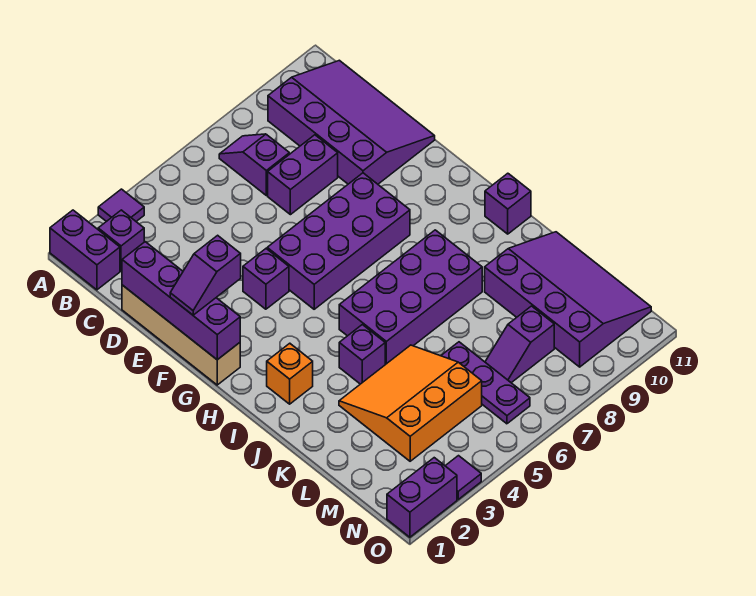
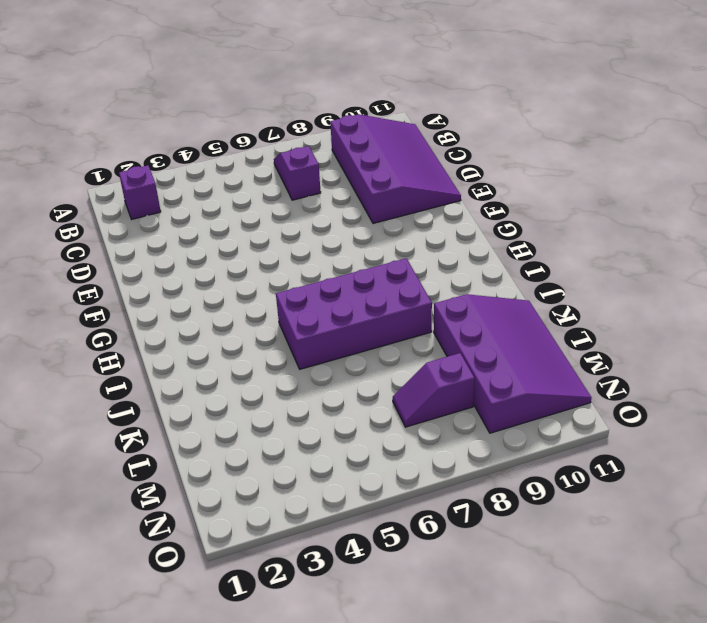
none -> purple brick A1:B1 level 1
none -> purple tile A3 level 1
none -> tan brick D1:G1 level 1

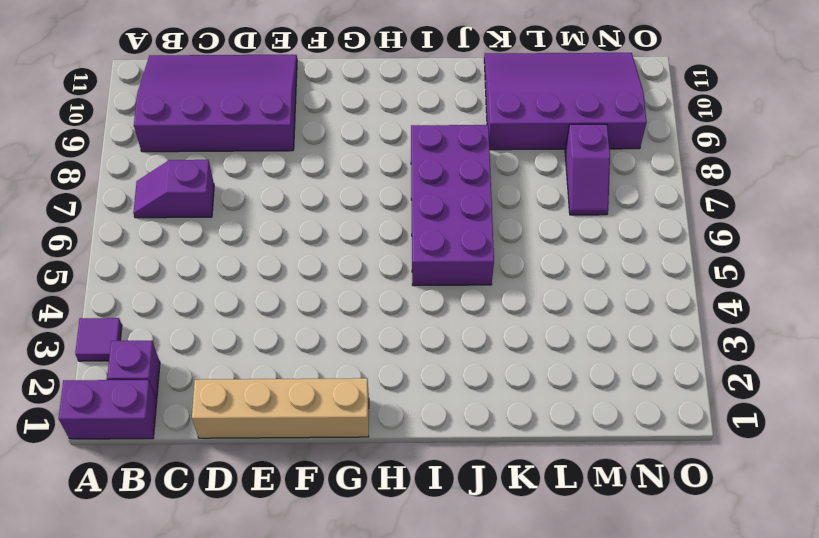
none -> purple brick D7:D8 level 1
none -> purple brick F4 level 1
none -> purple brick F5:G8 level 1

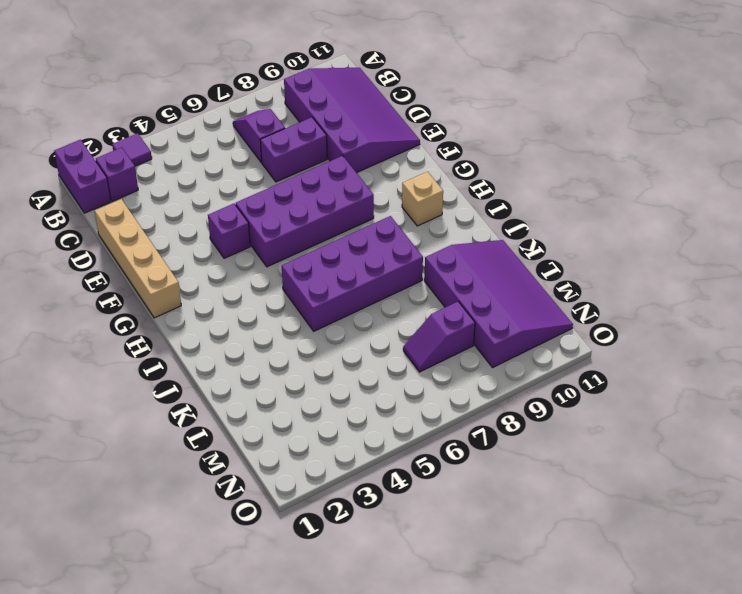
tan brick H10 level 1 -> none
none -> orange brick I2 level 1
none -> purple brick I11 level 1
none -> purple brick J4 level 1

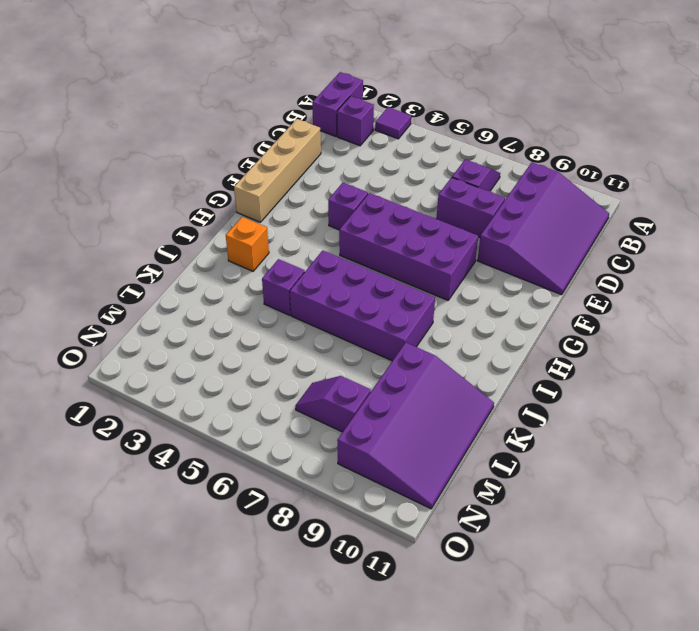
none -> purple brick I11 level 1
none -> orange slope K3:M5 level 1 top M
none -> purple plate L6:N6 level 1

